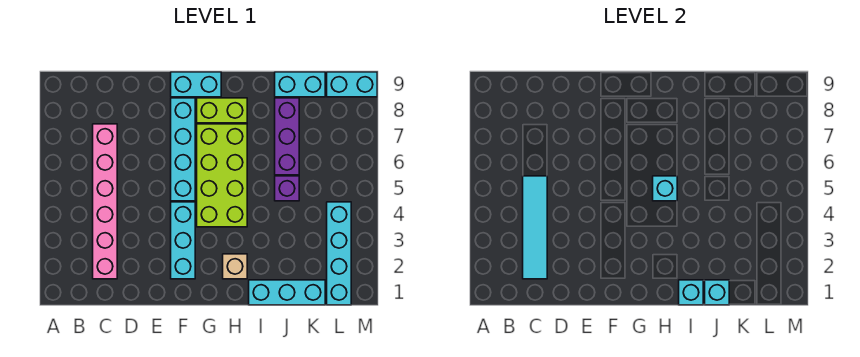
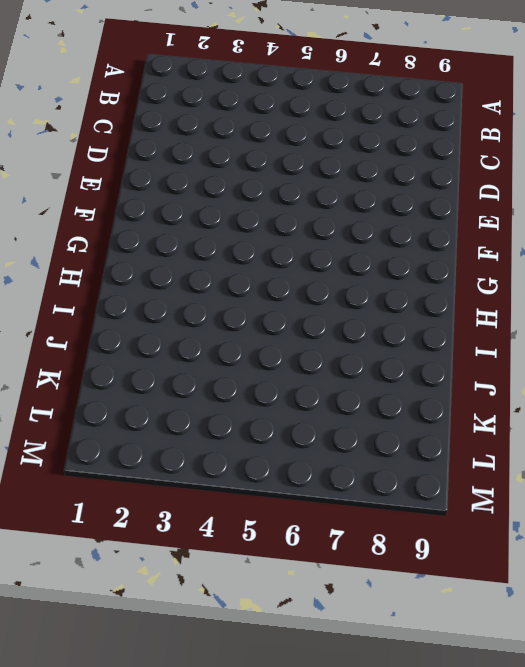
none -> pink brick C2:C7 level 1
none -> cyan brick F2:F4 level 1
none -> cyan brick F5:F8 level 1

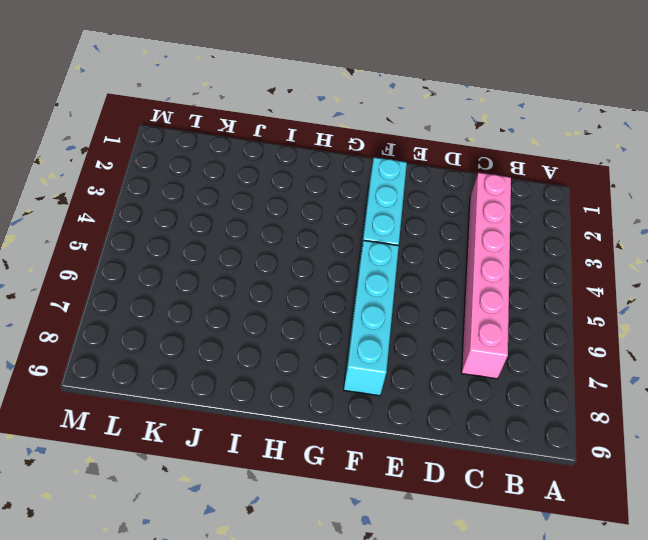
none -> cyan brick F9:G9 level 1
none -> lime brick G4:H7 level 1
none -> lime brick G8:H8 level 1

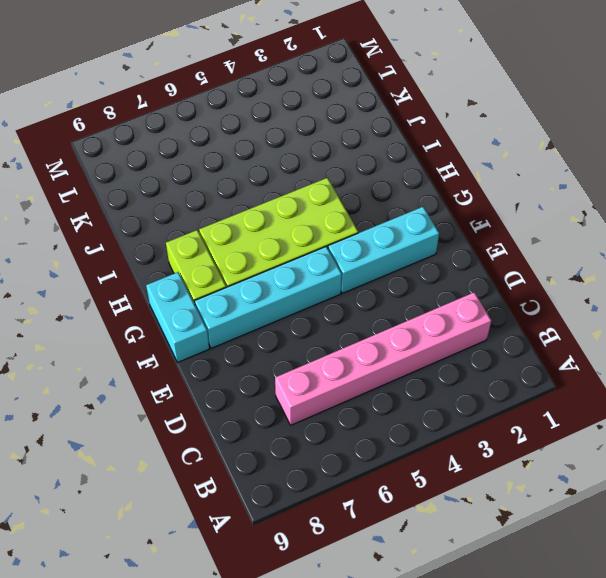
none -> tan brick H2 level 1
none -> cyan brick I1:K1 level 1
none -> purple brick J5 level 1

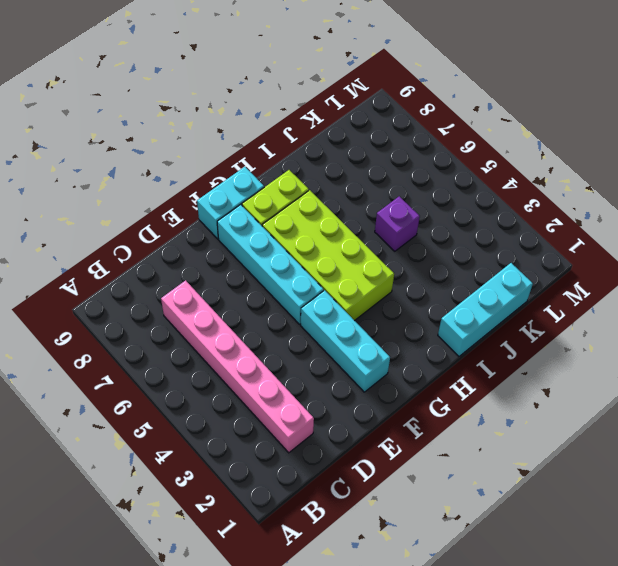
none -> tan brick H2 level 1
none -> purple brick J6:J8 level 1
none -> cyan brick J9:K9 level 1

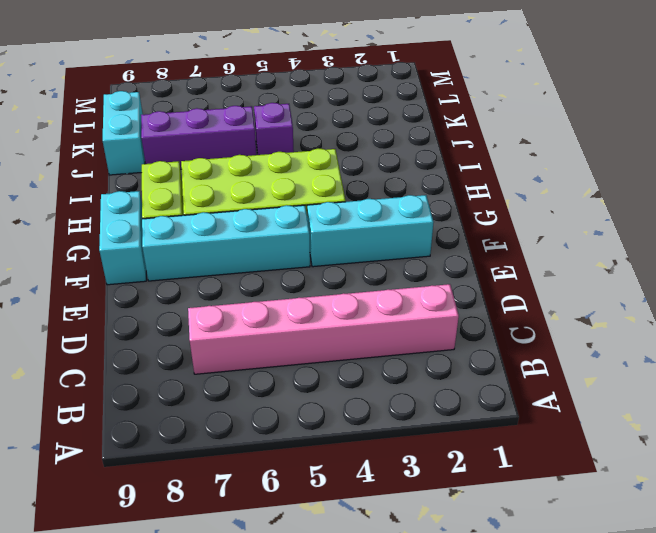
none -> tan brick H2 level 1
none -> cyan brick I1:K1 level 1
none -> cyan brick L1:L4 level 1

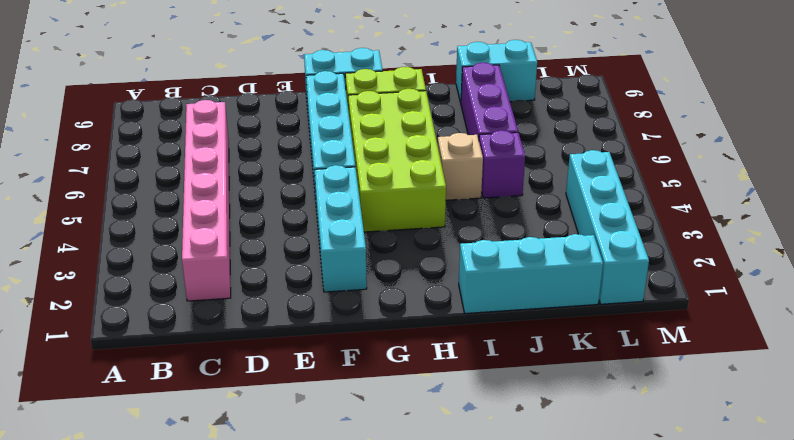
tan brick I5 level 1 -> tan brick H2 level 1
none -> cyan brick L9:M9 level 1
none -> cyan tile C2:C5 level 2
none -> cyan brick H5 level 2

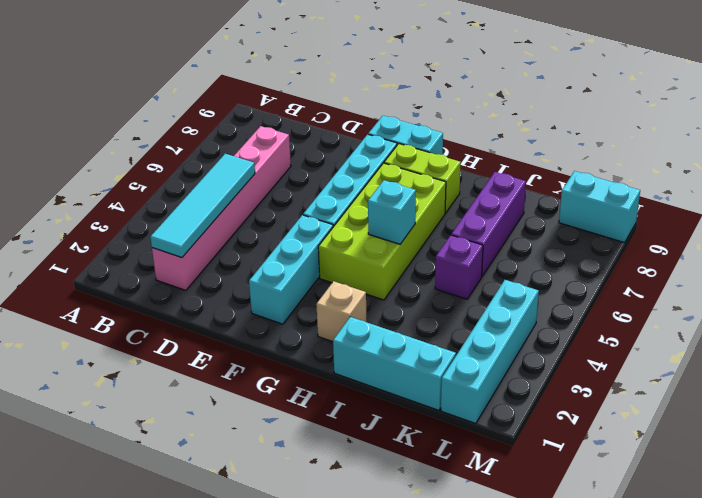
none -> cyan brick J9:K9 level 1
none -> cyan brick I1 level 2
none -> cyan brick J1 level 2

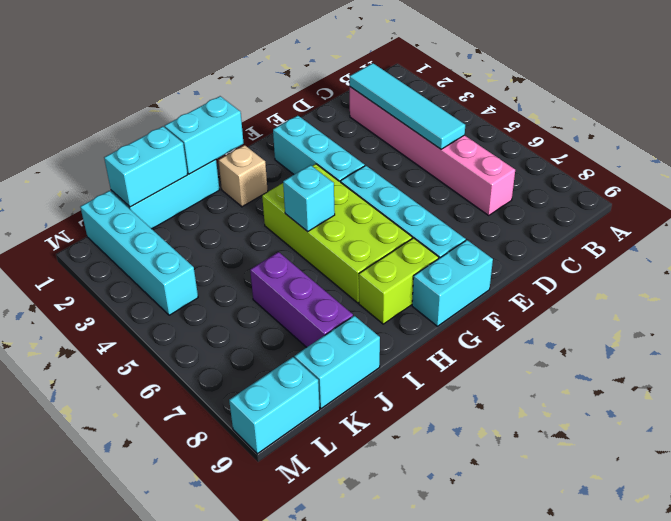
cyan brick H1:I1 level 2 -> cyan brick I1 level 2
cyan brick J1:K1 level 2 -> cyan brick J1 level 2
none -> purple brick J5 level 1

